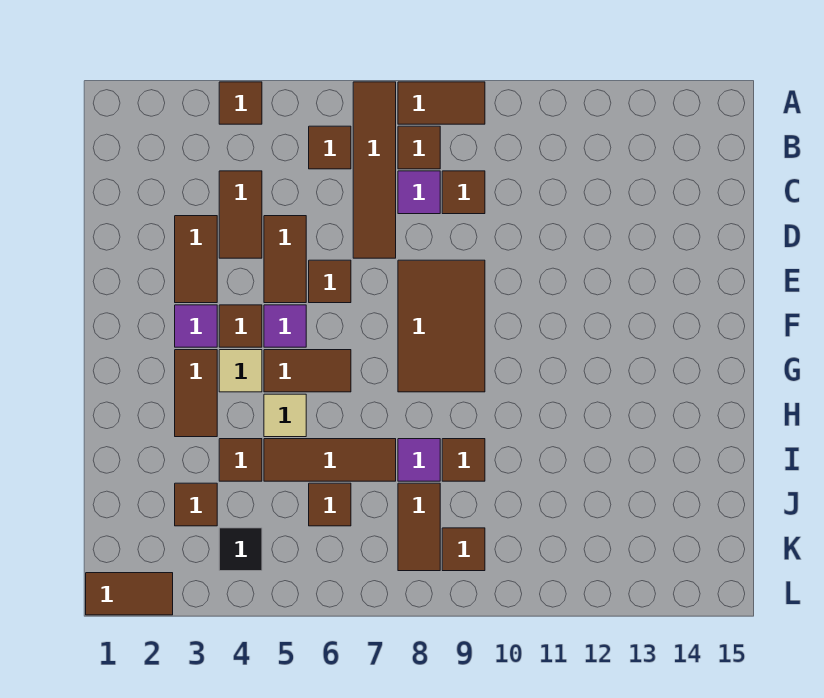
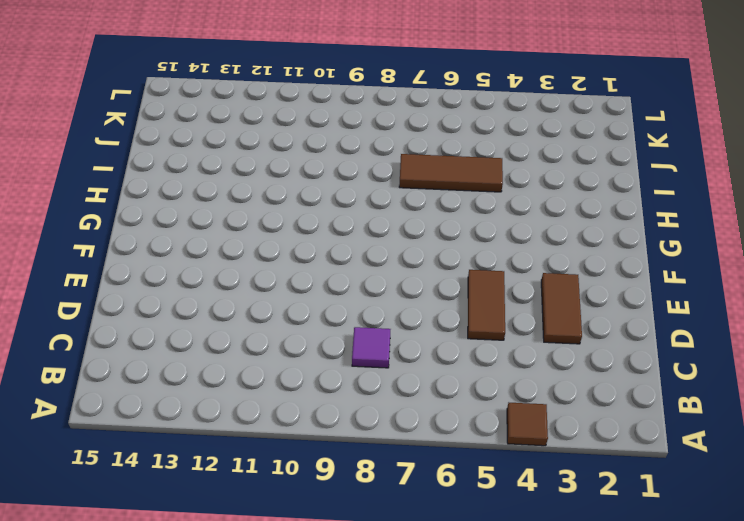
none -> brown tile A7:D7 level 1
none -> brown tile A8:A9 level 1
none -> brown tile B6 level 1

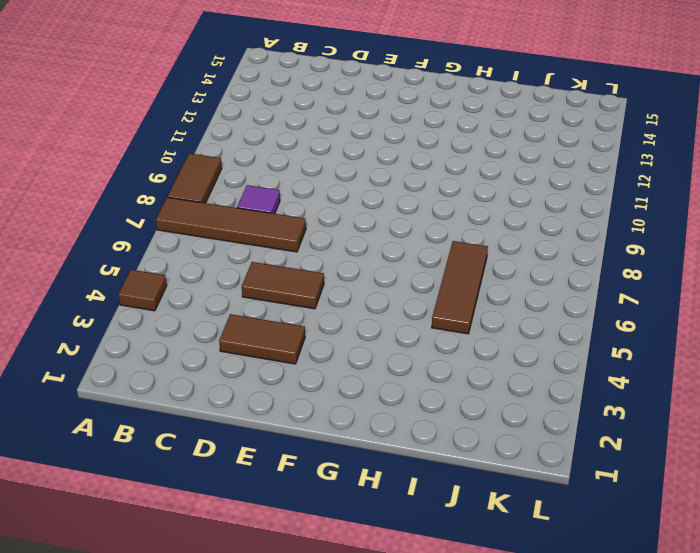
none -> brown tile B6 level 1
none -> brown tile B8 level 1
none -> brown tile C4:D4 level 1

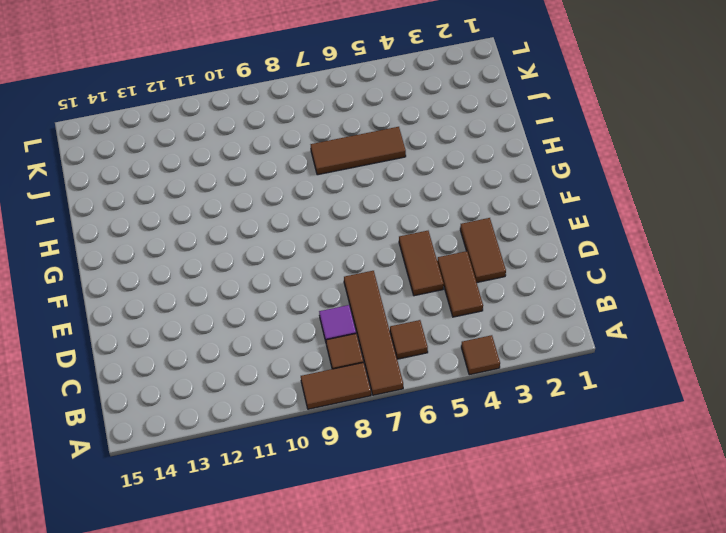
none -> brown tile C9 level 1
none -> brown tile E6 level 1
none -> brown tile E8:G9 level 1

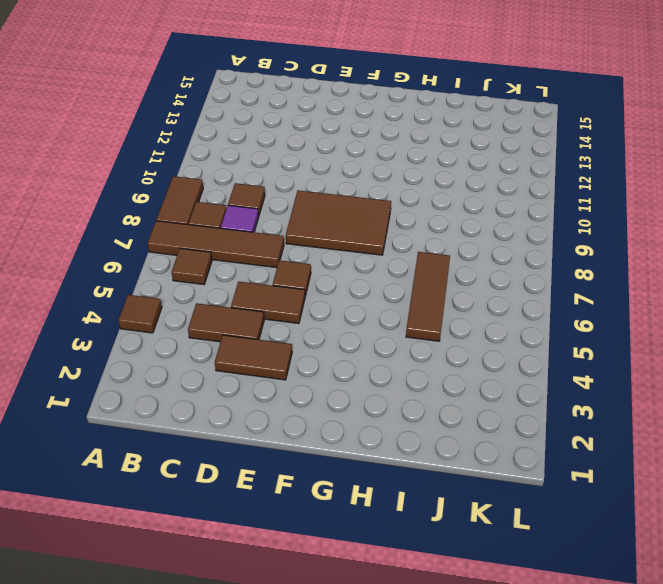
none -> purple tile F3 level 1
none -> brown tile F4 level 1
none -> purple tile F5 level 1

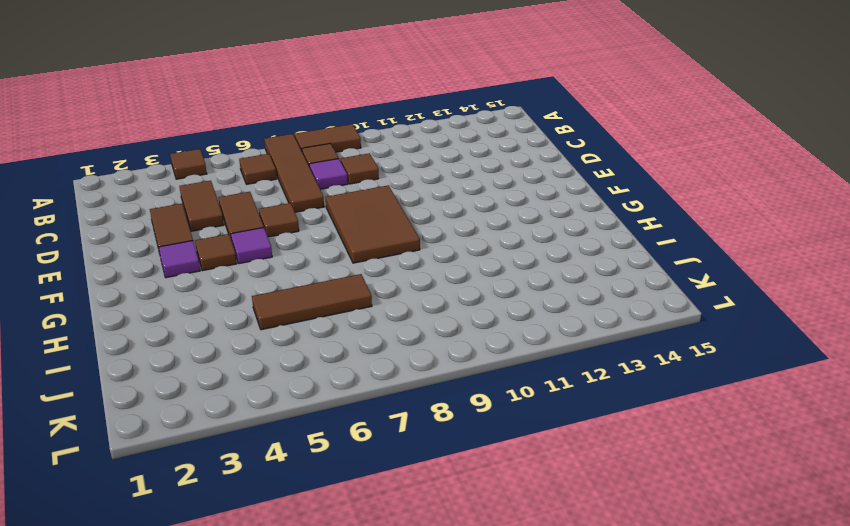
none -> brown tile G3:H3 level 1
none -> tan tile G4 level 1
none -> brown tile G5:G6 level 1

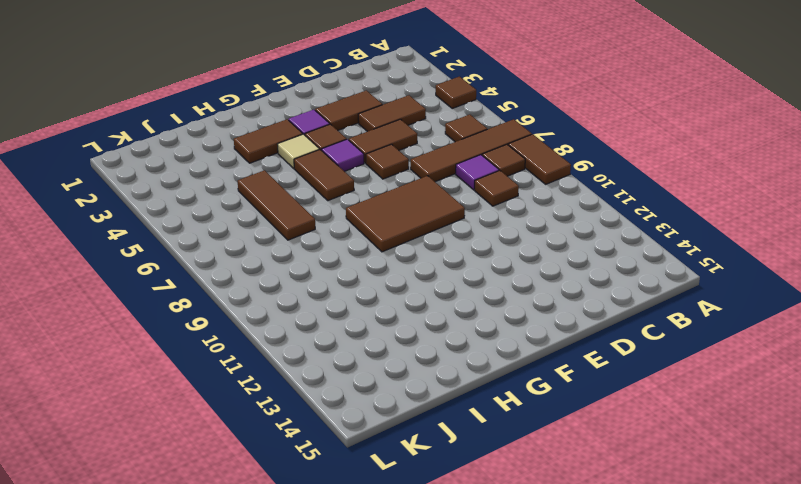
none -> tan tile H5 level 1
none -> brown tile I4 level 1
none -> purple tile I8 level 1

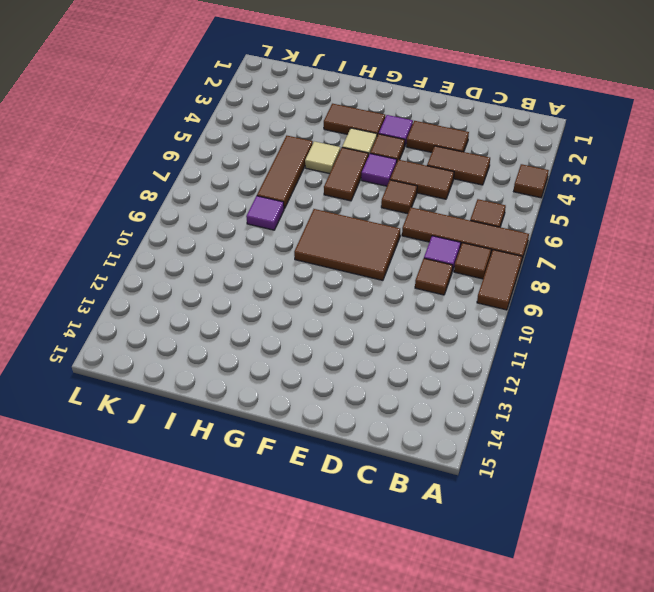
none -> brown tile I4 level 1
none -> brown tile I9 level 1
none -> brown tile J3 level 1

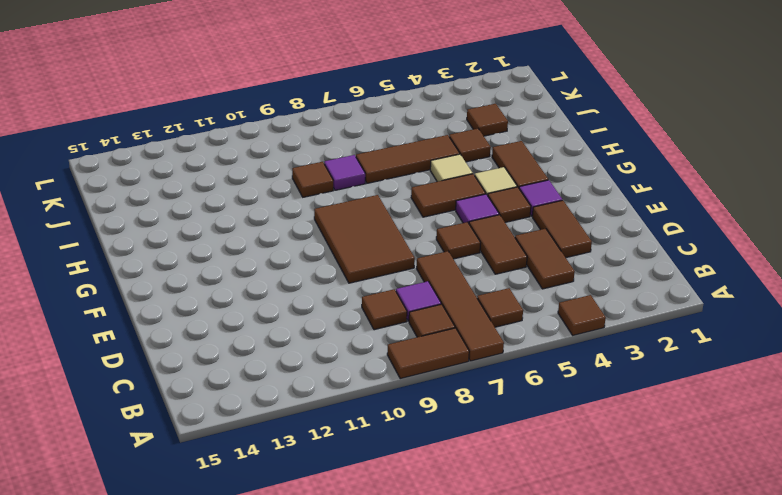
none -> brown tile J6 level 1
none -> brown tile J8:K8 level 1
none -> black tile K4 level 1

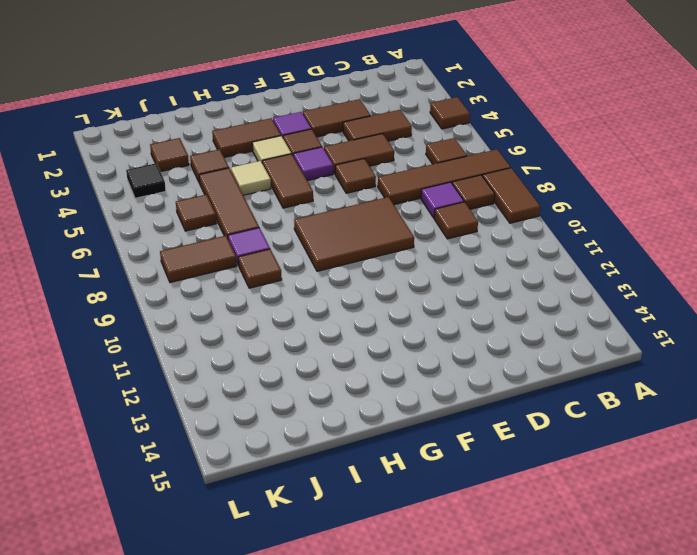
none -> brown tile K9 level 1
none -> brown tile L1:L2 level 1

